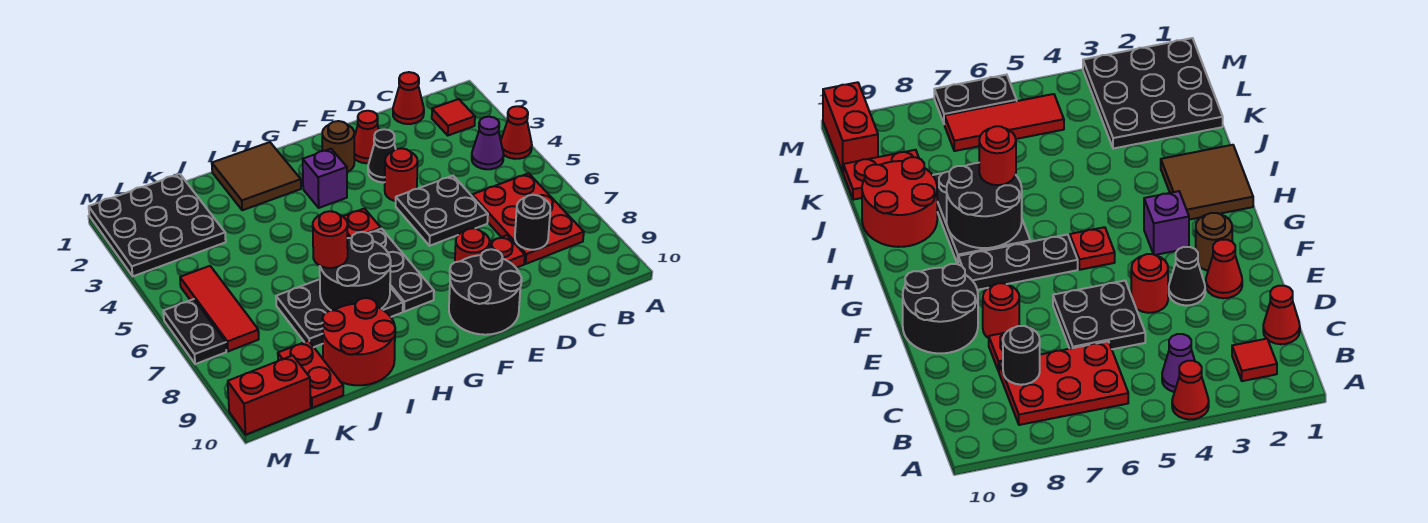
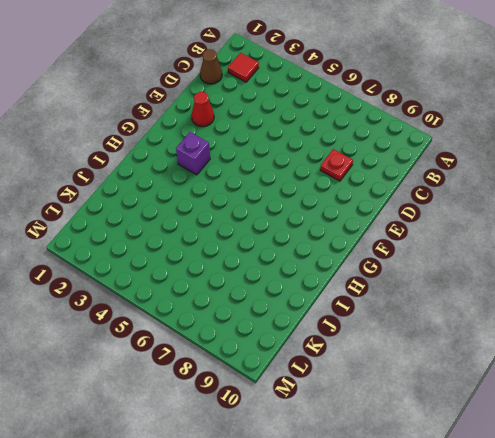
brown cone C1 level 1 -> red cone C1 level 1
none -> red cone A4 level 1
none -> purple cone B4 level 1
none -> red plate B6:C8 level 1

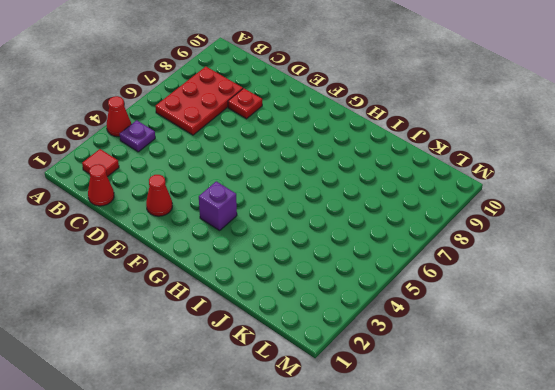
purple plate B4 level 1 -> purple cone B4 level 1
none -> black plate D5:E6 level 1
none -> black cone E3 level 1
none -> red round brick E4 level 1

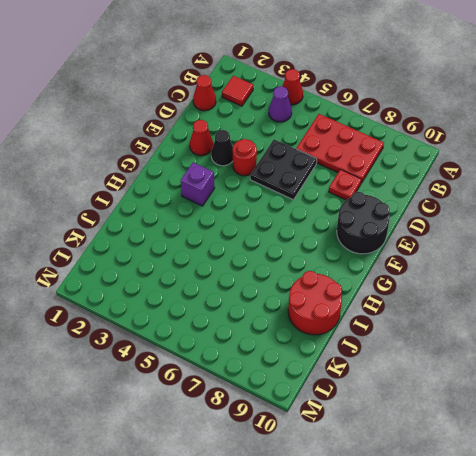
none -> red round brick E8 level 1
none -> brown round brick F2 level 1
none -> red plate G5 level 1

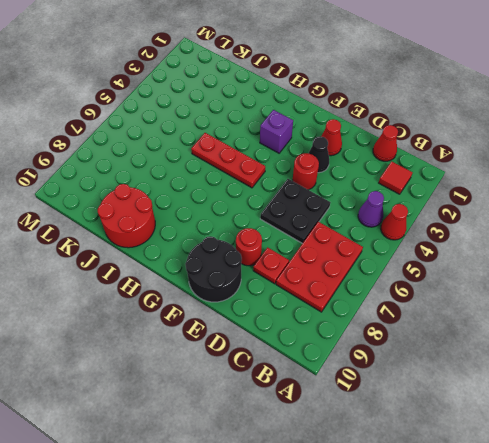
red plate G5:I5 level 1 -> red plate G5 level 1
none -> brown round brick F2 level 1
none -> black plate G6:G8 level 1
none -> brown tile H1:I2 level 1

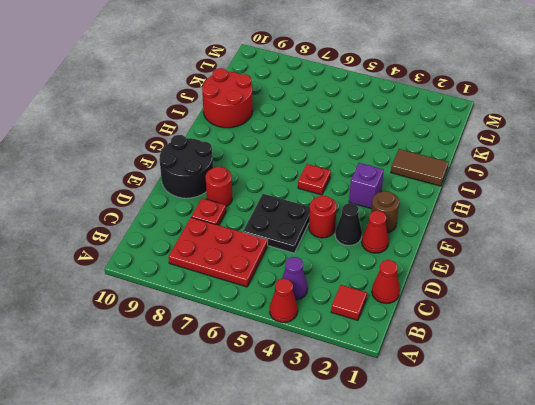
brown tile I1:I2 level 1 -> brown tile H1:I2 level 1
none -> black plate G6:G8 level 1
none -> black plate H7:J8 level 1
none -> black plate K1:M3 level 1

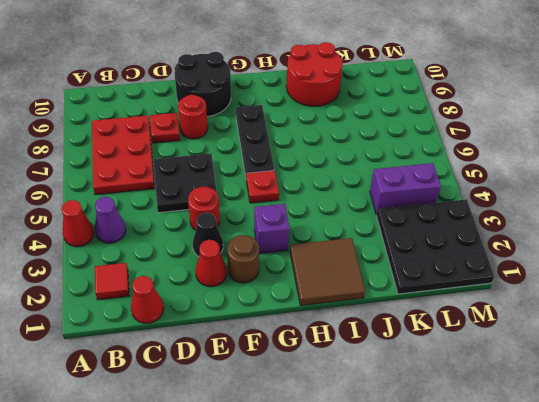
purple brick K4:L4 level 1 -> none
none -> black plate H7:J8 level 1
none -> red plate K9:K10 level 1
none -> red tile L5:L7 level 1

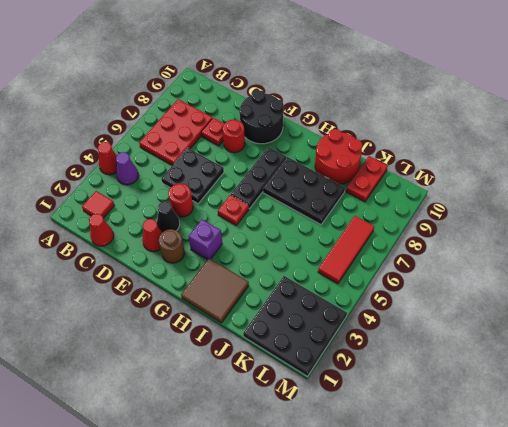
none -> red brick L10:M10 level 1
none -> black plate M6:M7 level 1
none -> black round brick C8 level 2

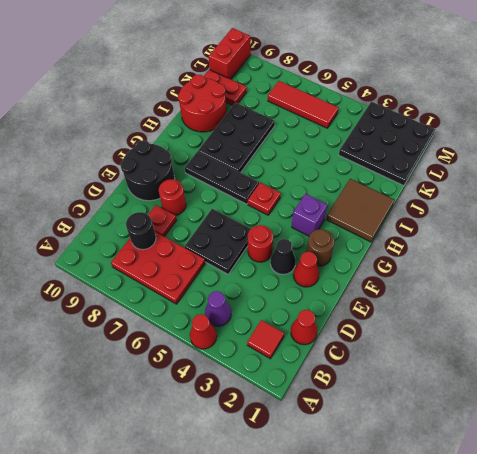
none -> black plate M6:M7 level 1
none -> black round brick H7:I8 level 2
none -> red round brick I7 level 3

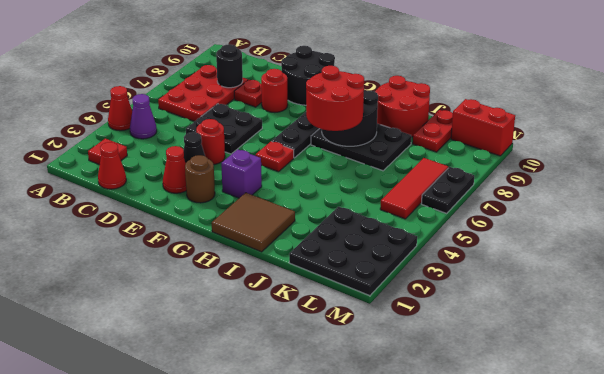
red round brick H6:I7 level 3 -> red round brick I7 level 3

